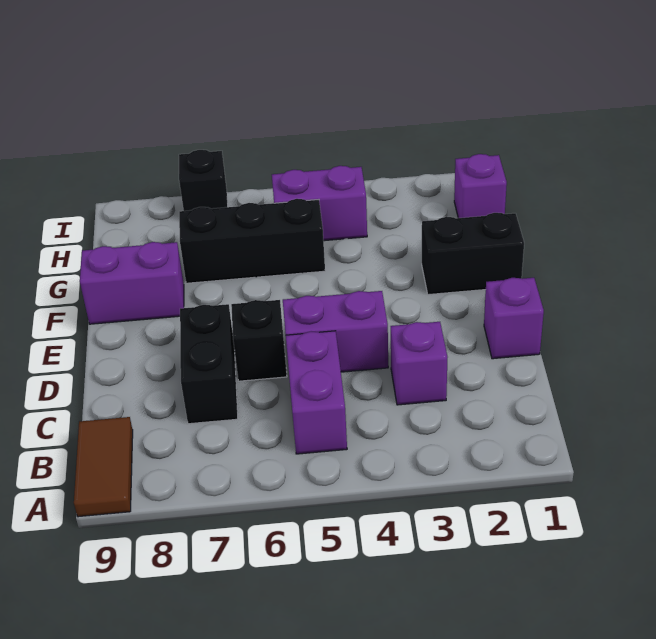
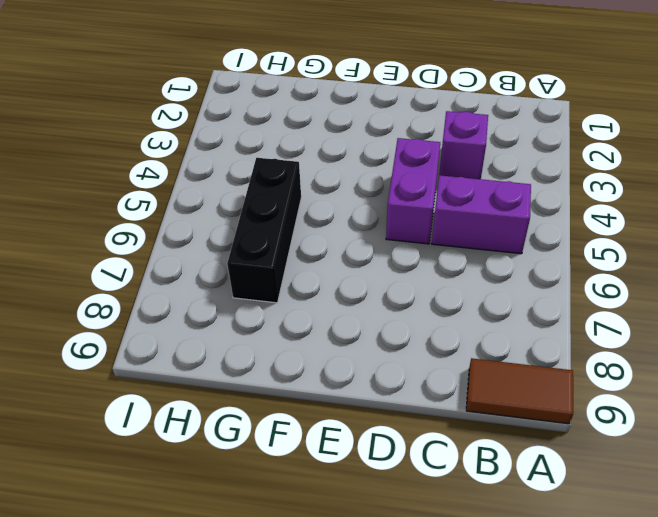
none -> black brick C7:D7 level 1
none -> purple brick D1 level 1
none -> black brick D6 level 1

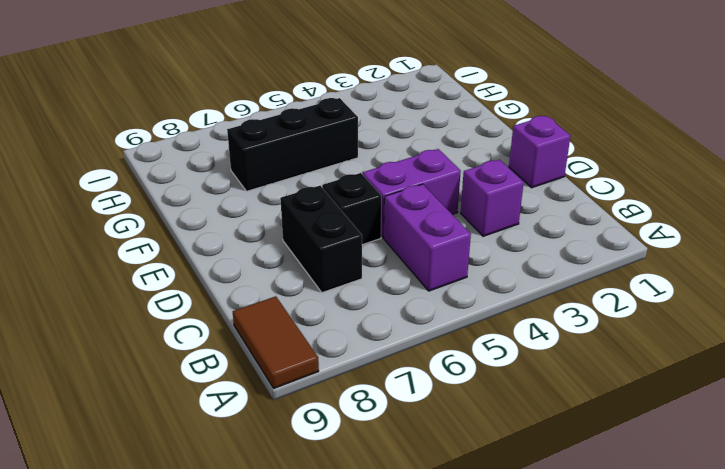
none -> black brick F1:F2 level 1
none -> purple brick F8:F9 level 1
none -> purple brick H1 level 1

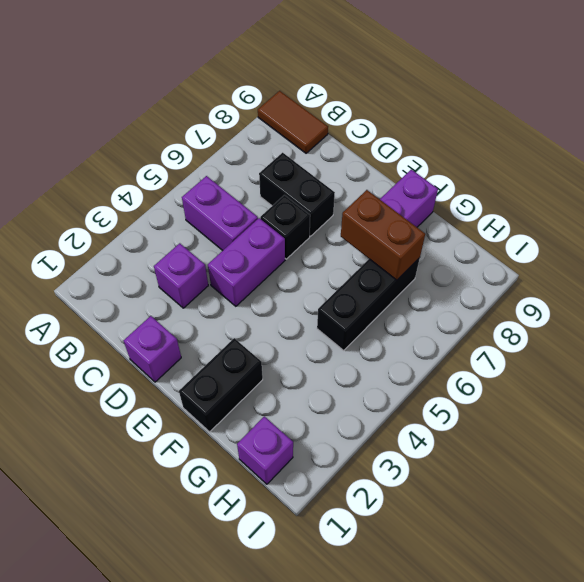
brown brick F7:G7 level 2 -> none
none -> purple brick H4:H5 level 1
none -> black brick I7 level 1

